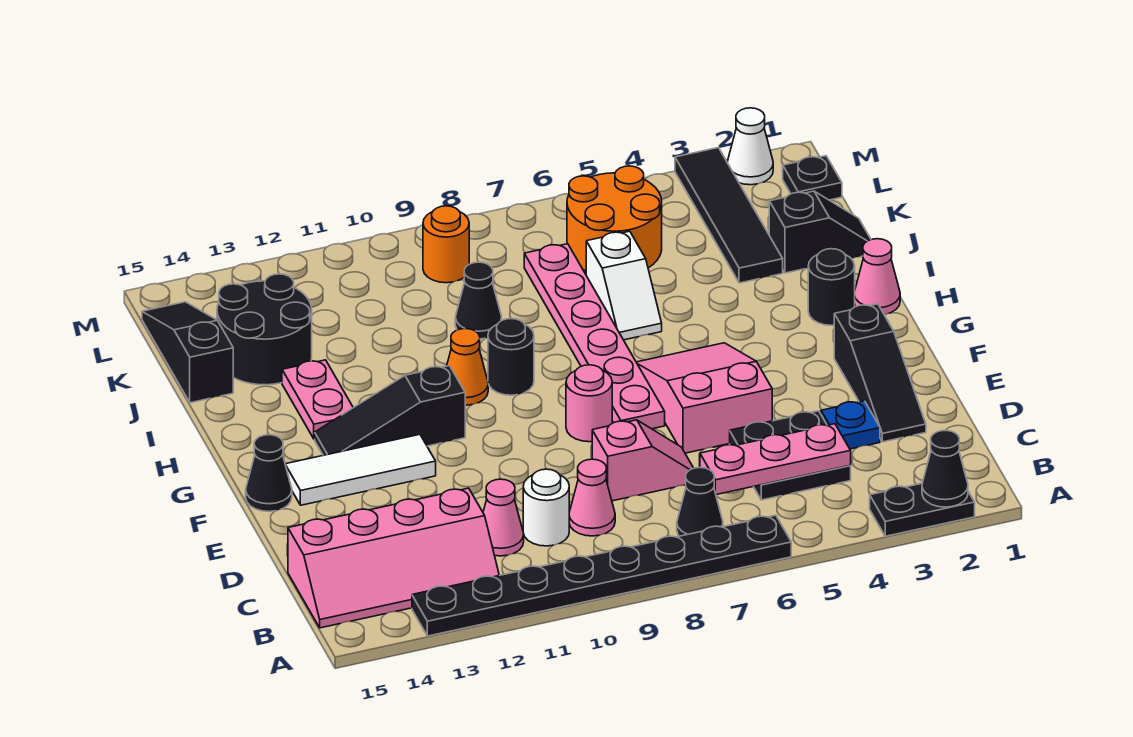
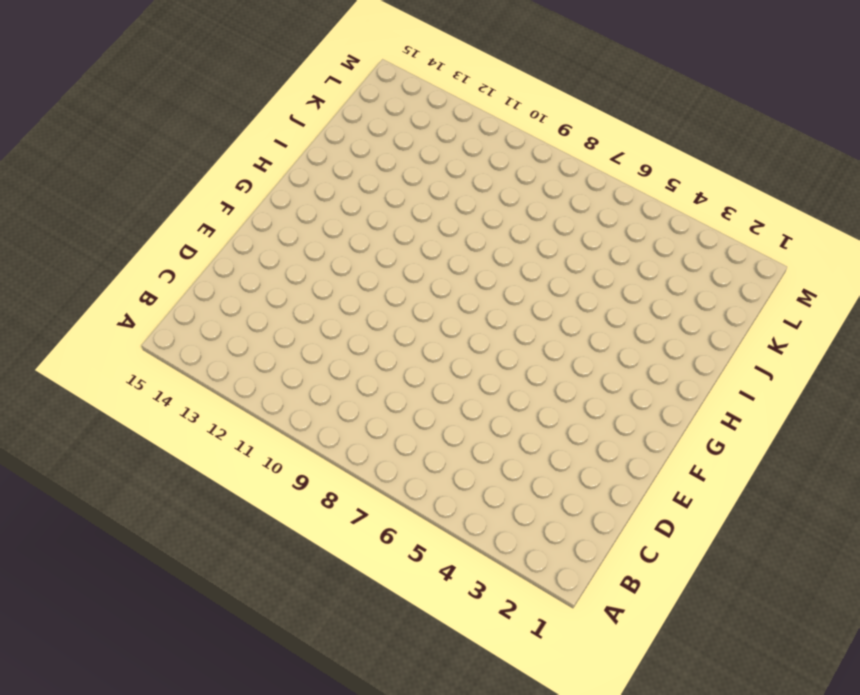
none -> black plate A2:A3 level 1
none -> black plate A6:A13 level 1
none -> black cone B7 level 1
none -> pink slope B12:C15 level 1 top C

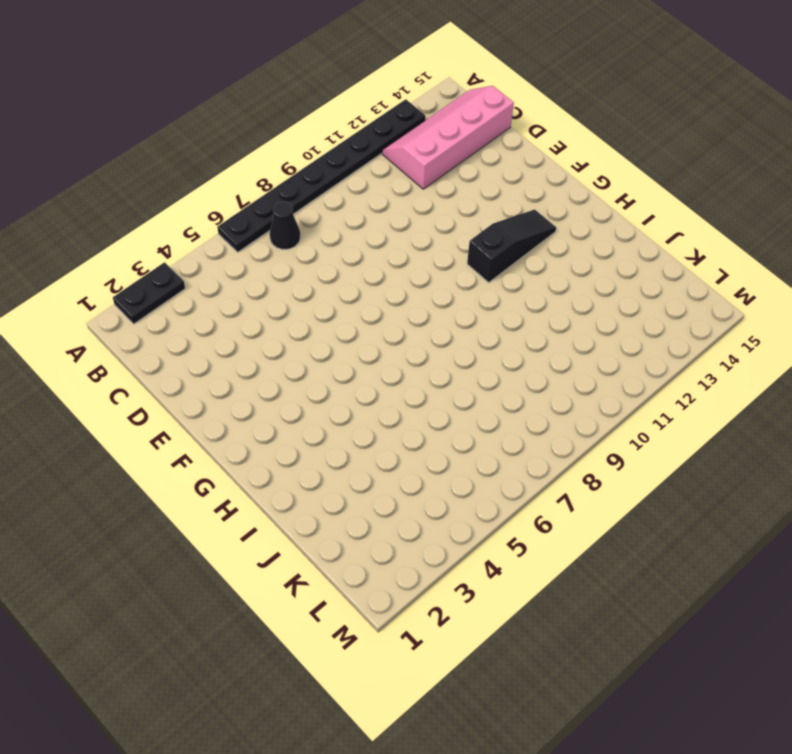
none -> black plate C4:D5 level 1
none -> pink cone C9 level 1
none -> white round brick C10 level 1
none -> pink cone C11 level 1

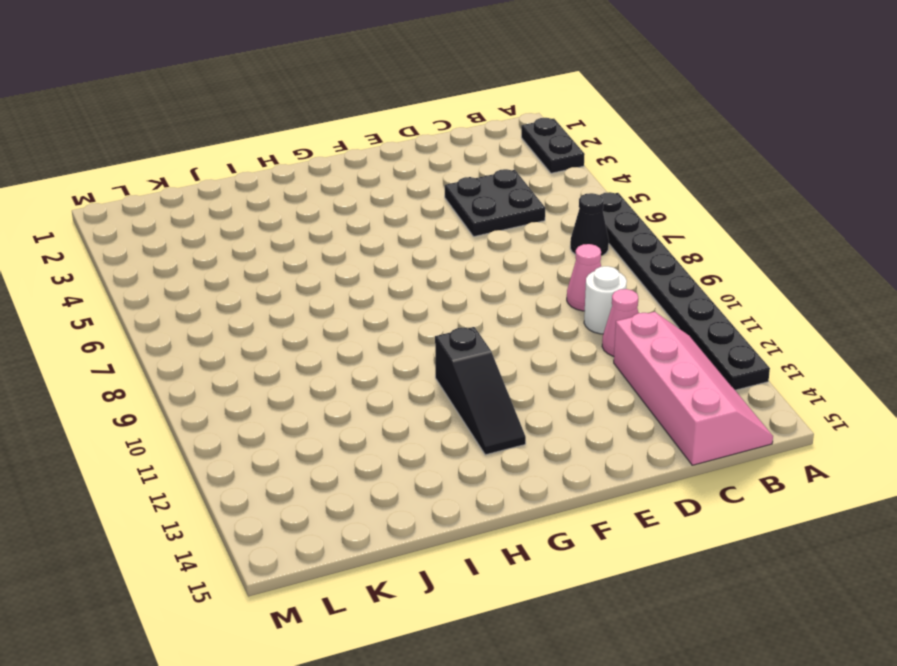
none -> black slope D2:F2 level 1 top F
none -> blue plate D3 level 1
none -> pink slope D7:D8 level 1 top 8
none -> pink slope E5:G6 level 1 top E

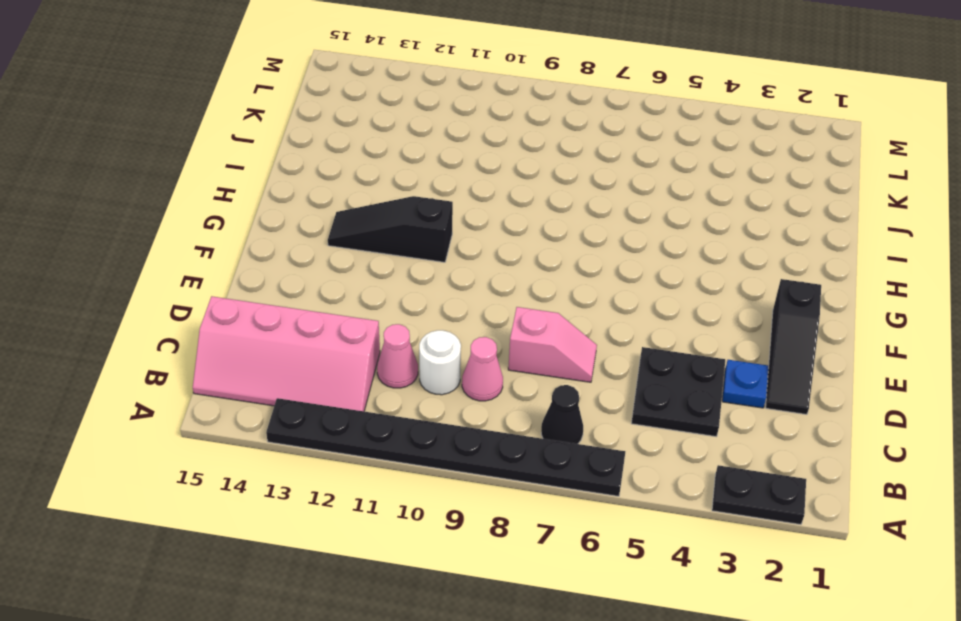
none -> pink slope E5:G6 level 1 top E
none -> pink plate F7:K7 level 1
none -> pink round brick F8 level 1
none -> white tile F12:F14 level 1

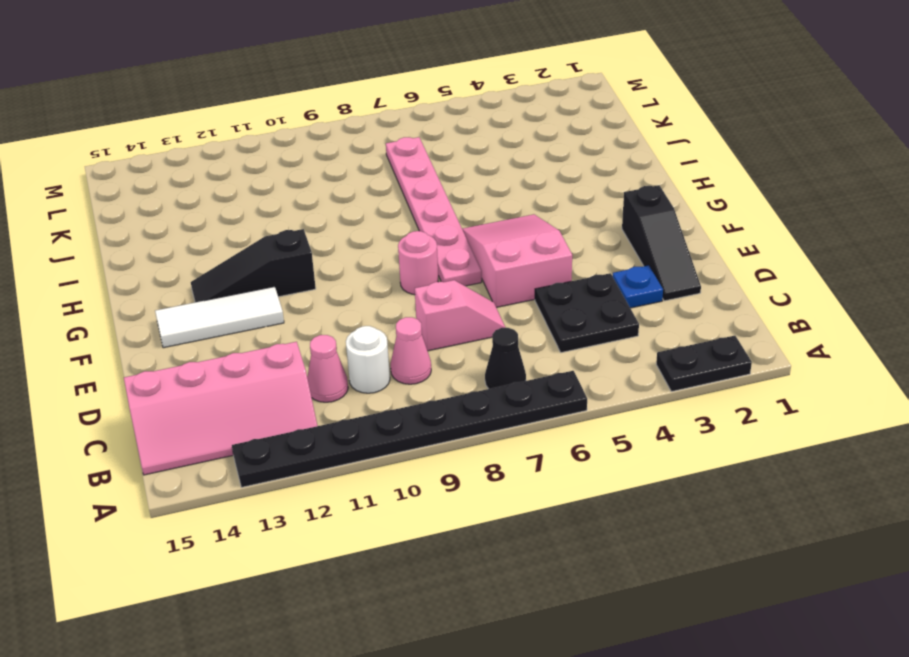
none -> black cone F15 level 1
none -> pink cone H1 level 1
none -> black round brick H2 level 1
none -> black round brick H9 level 1

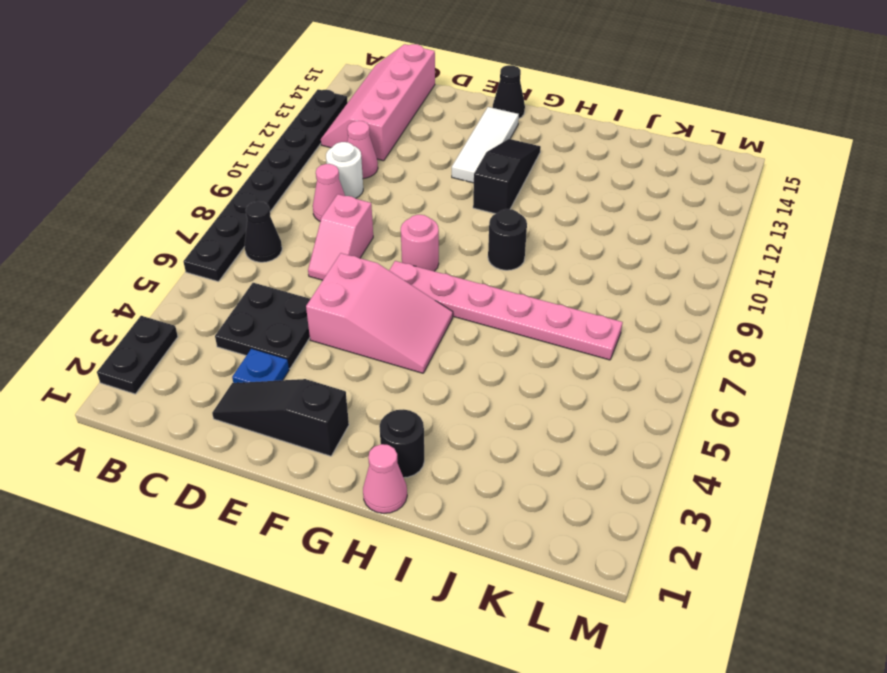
none -> orange cone H10 level 1
none -> pink plate H13:I13 level 1
none -> white slope I6:J6 level 1 top J
none -> black slope J1:J2 level 1 top 2

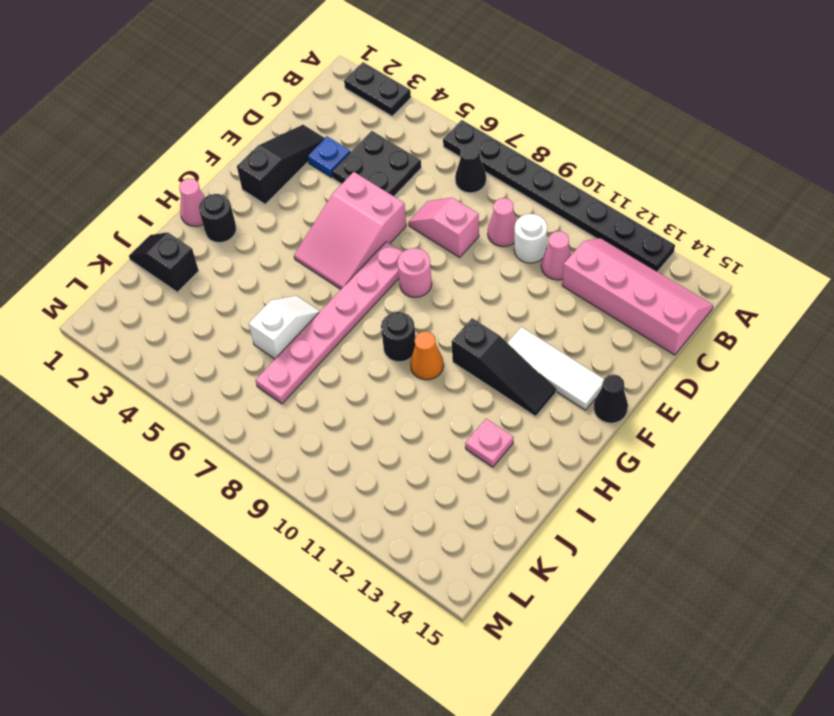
pink plate I13 level 1 -> pink plate H13:I13 level 1
none -> black tile J3:M3 level 1
none -> black cone J9 level 1
none -> black round brick J13:K14 level 1
none -> black slope J15:L15 level 1 top J

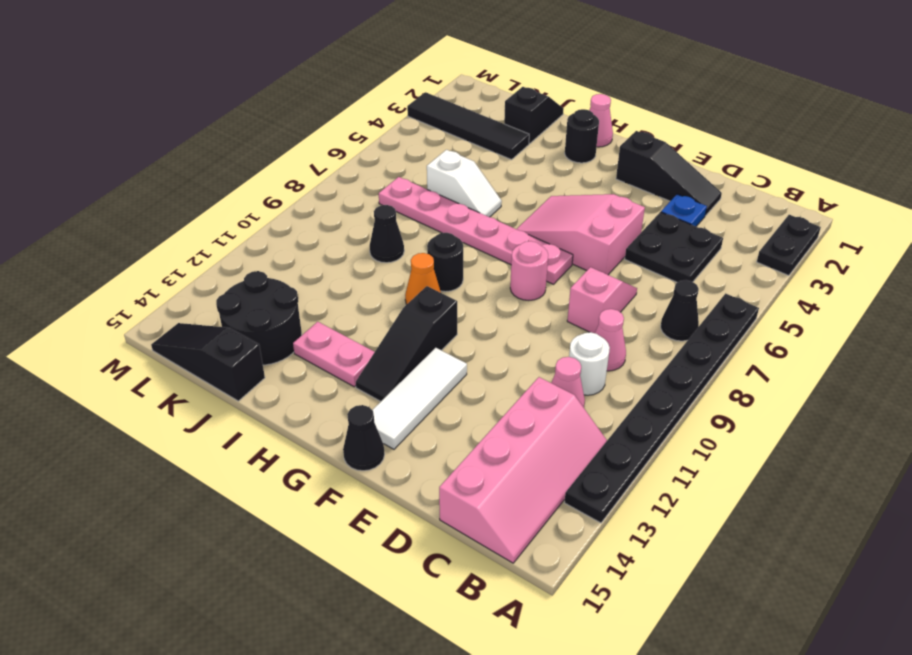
none -> orange round brick K5:L6 level 1
none -> black plate L1 level 1
none -> orange round brick L9 level 1
none -> white cone M2 level 1

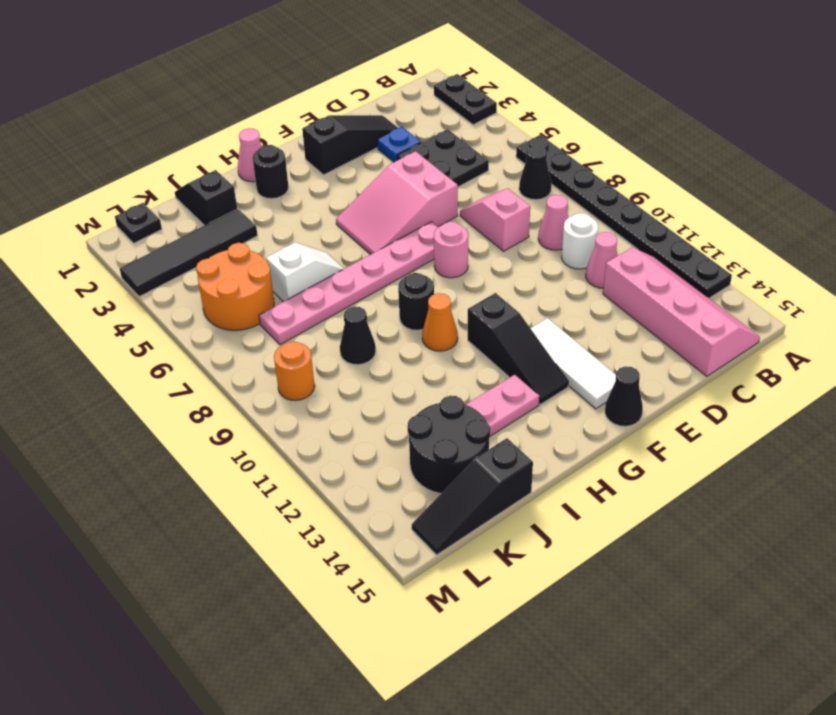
none -> white cone M2 level 1
none -> black cone A2 level 2
none -> pink plate C4:C6 level 2

